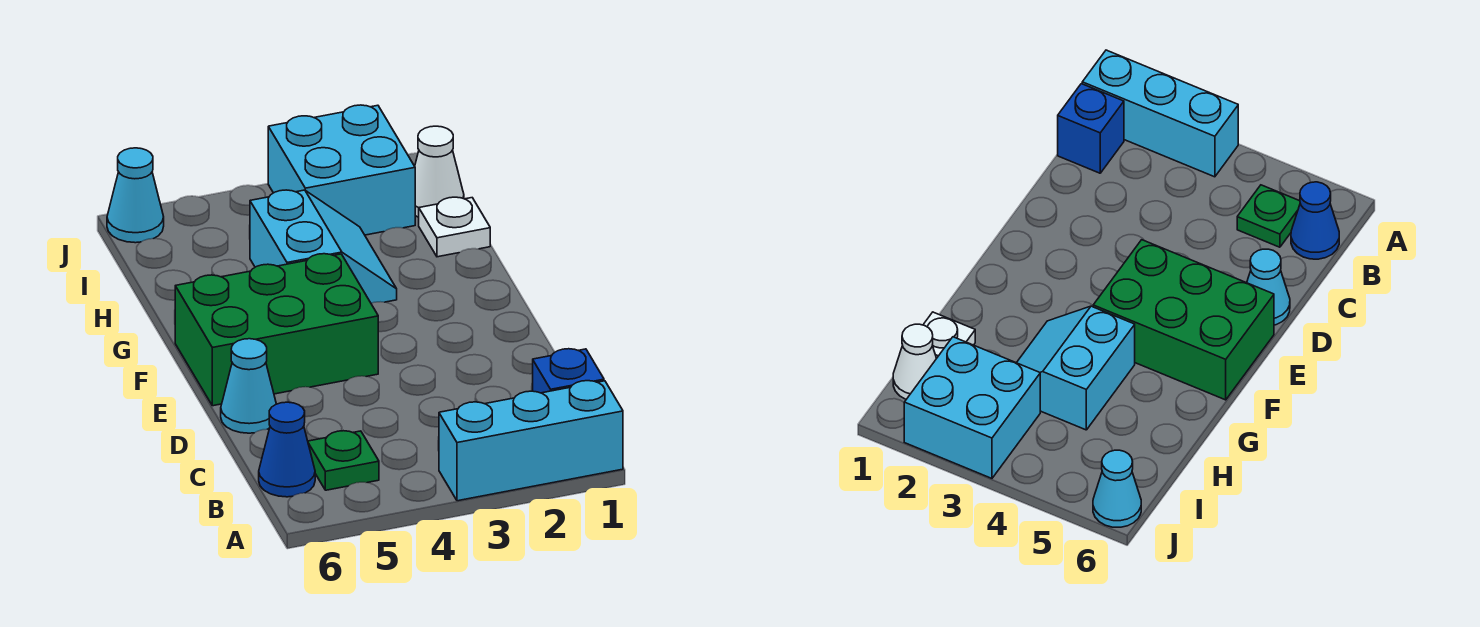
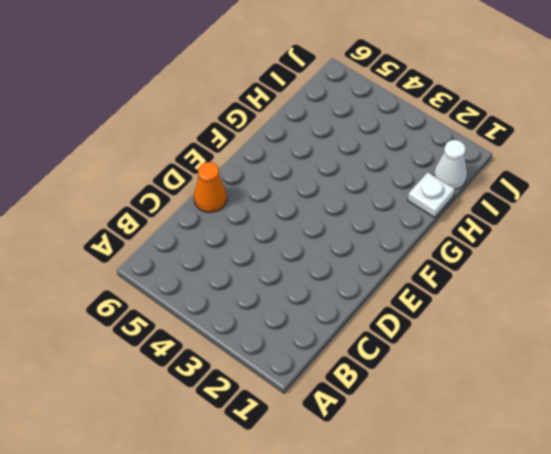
orange cone D6 level 1 -> cyan cone D6 level 1
none -> cyan brick A1:A3 level 1
none -> blue brick B1 level 1

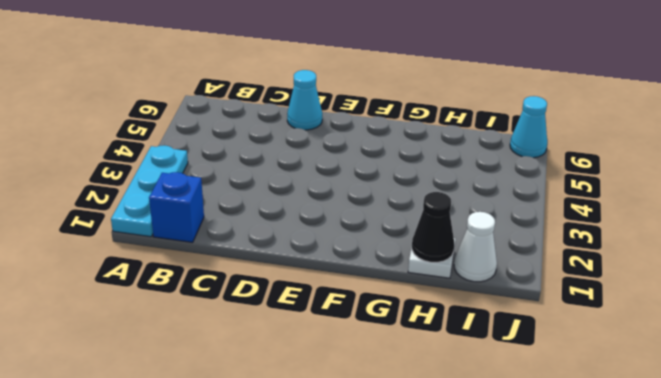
cyan plate A1:A3 level 1 -> cyan brick A1:A3 level 1
black cone H1 level 2 -> none
none -> green plate B5 level 1
none -> blue cone B6 level 1

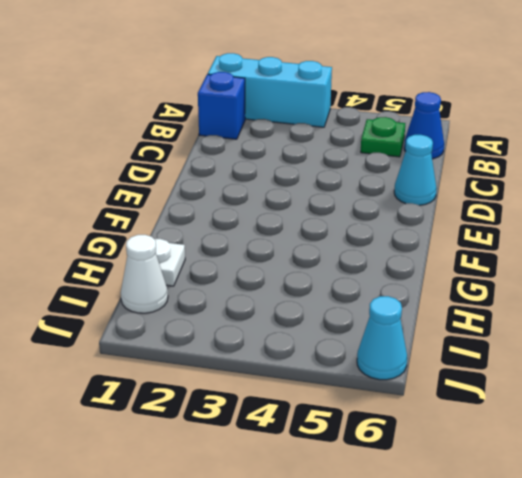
none -> green brick E4:F6 level 1
none -> cyan slope G3:H4 level 1 top 4

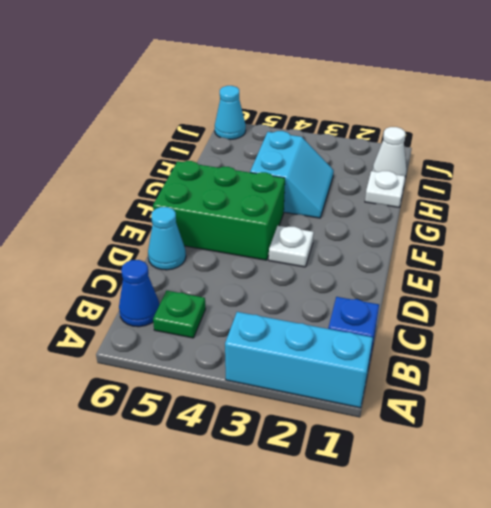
white plate E3 level 1 -> none
none -> cyan brick I2:J3 level 1

